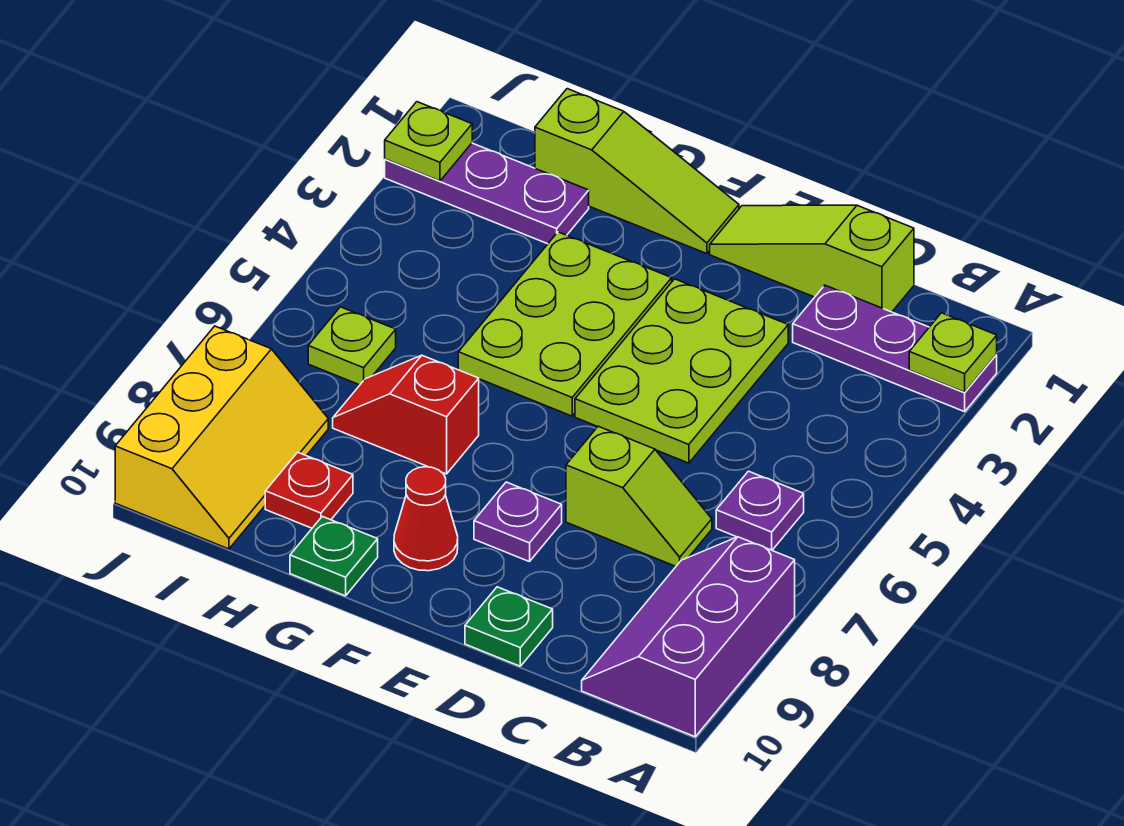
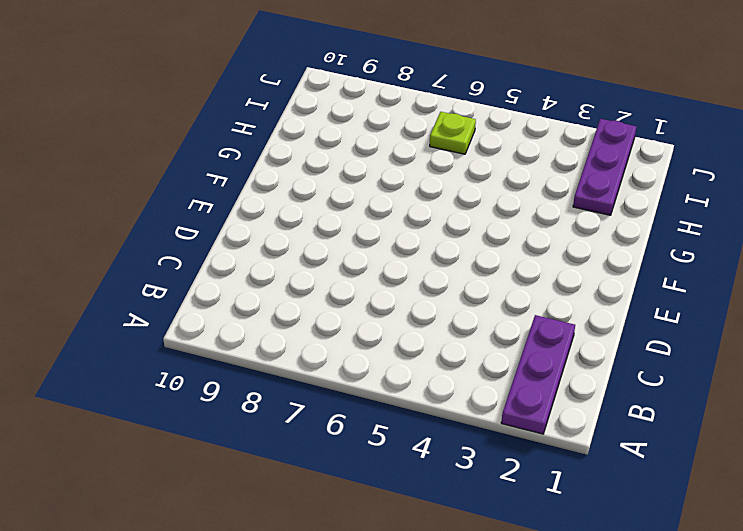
none -> purple slope A8:B10 level 1 top A
none -> purple plate B6 level 1
none -> lime slope C1:E1 level 1 top C

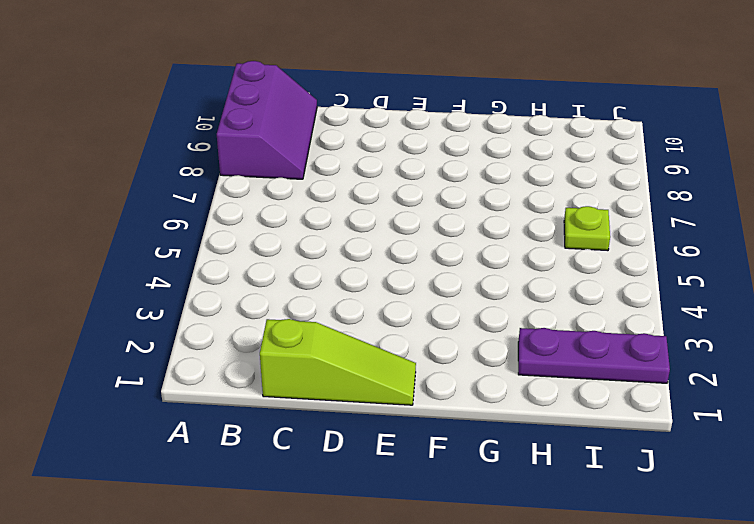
none -> purple plate A2:C2 level 1
none -> purple plate B6 level 1
none -> lime slope C7:D7 level 1 top D

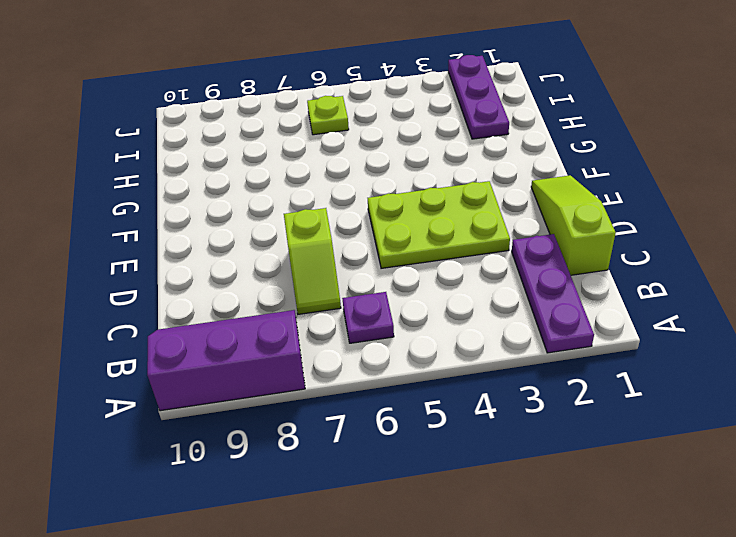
none -> green plate D10 level 1
none -> purple plate E8 level 1
none -> lime slope F1:H1 level 1 top H

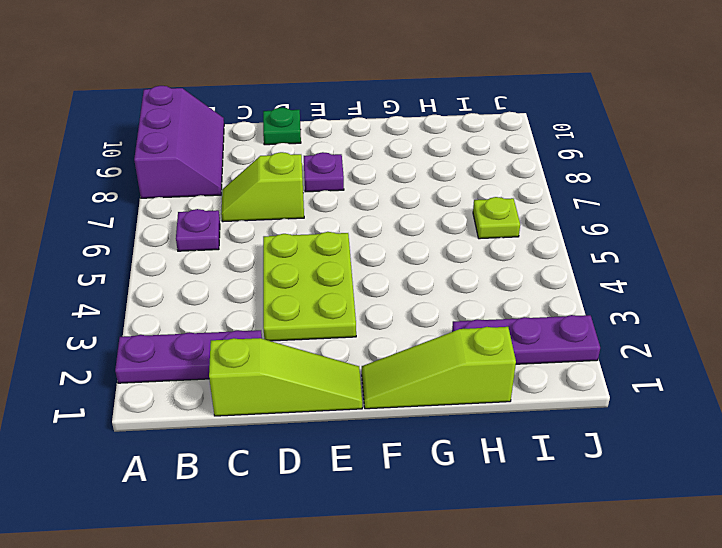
none -> lime plate F3:G5 level 1
none -> red cone F9 level 1
none -> red slope G7:H7 level 1 top G

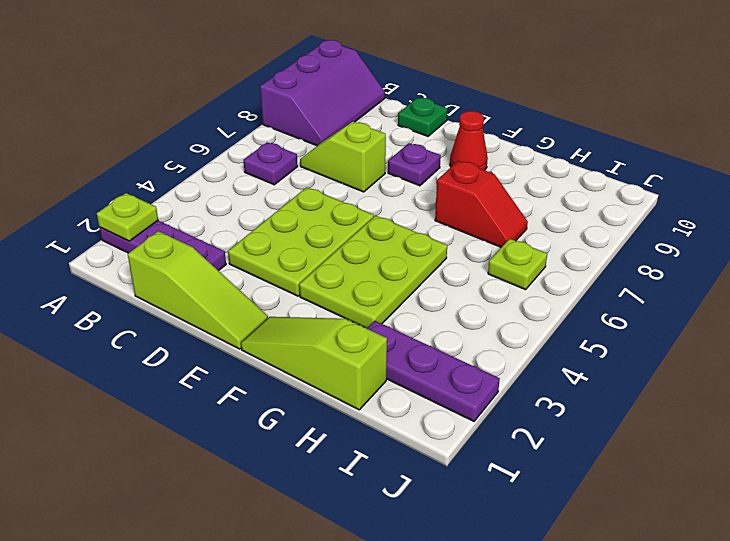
none -> green plate G10 level 1
none -> red plate H9 level 1
none -> yellow slope I8:J10 level 1 top J

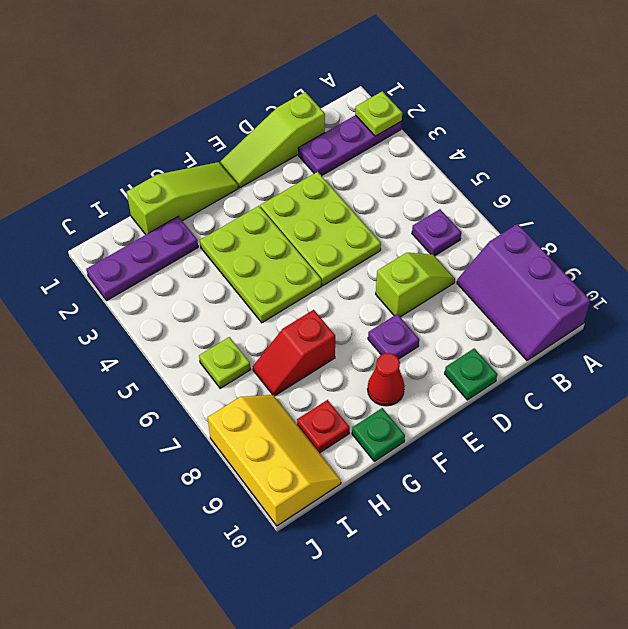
none -> lime plate J2 level 2

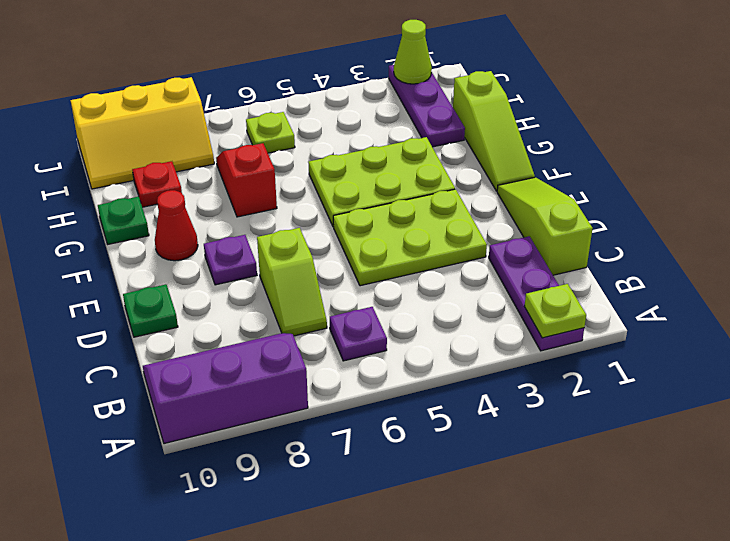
lime cone J2 level 2 -> lime plate J2 level 2

